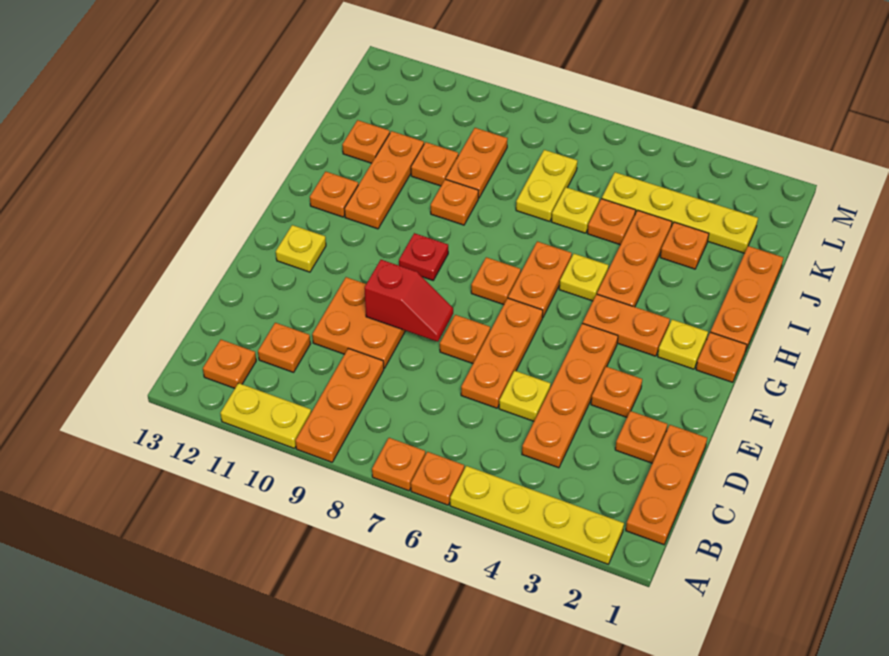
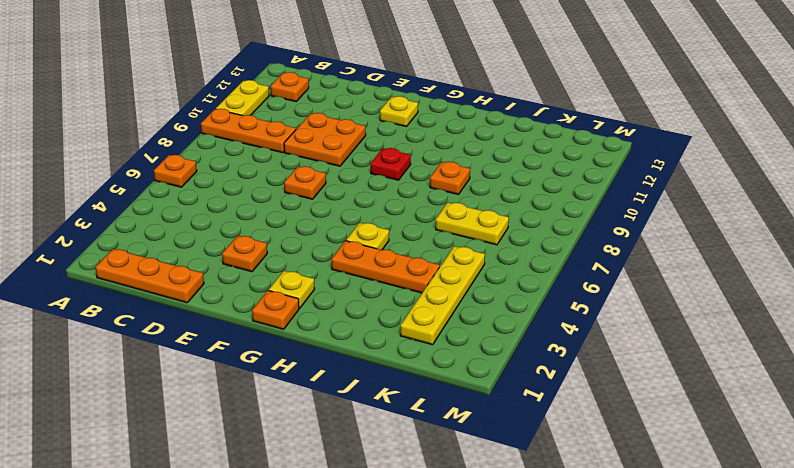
none -> yellow plate A2:A5 level 1
none -> orange plate A7 level 1
none -> orange plate C4:F4 level 1
none -> orange plate C11 level 1

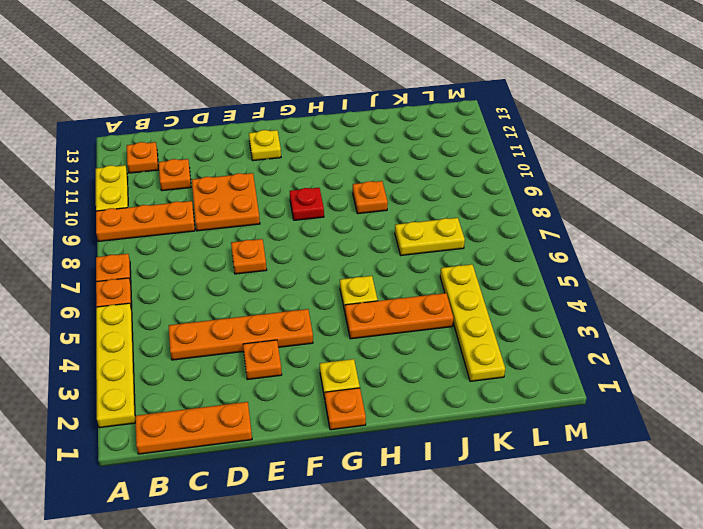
none -> orange plate D2 level 1
none -> yellow plate D5 level 1
none -> orange plate D6:F6 level 1
none -> orange plate G3:G4 level 1

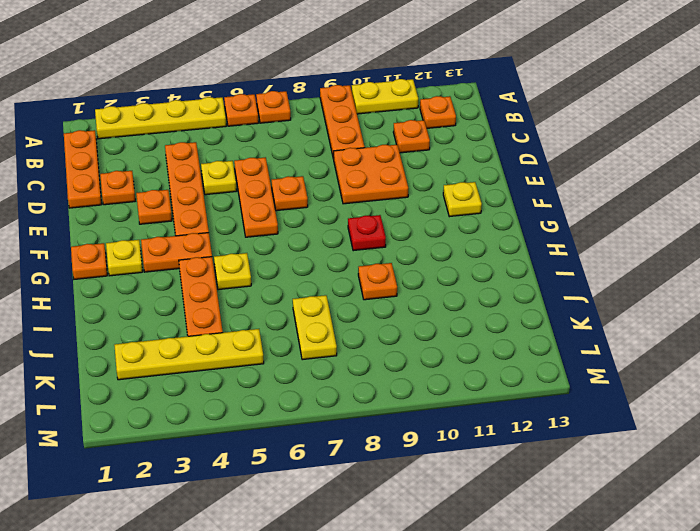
none -> orange plate G6:H6 level 1
none -> orange plate G7 level 1
none -> orange plate H1:J1 level 1
none -> orange plate H11:J11 level 1

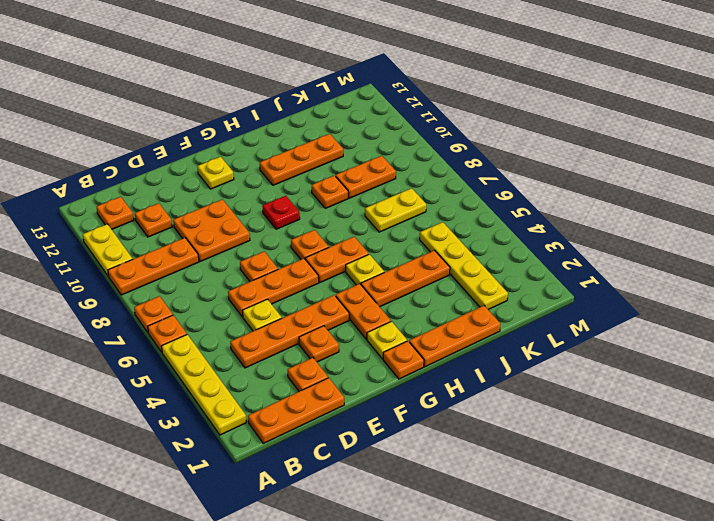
none -> orange plate H12 level 1
none -> orange plate J3 level 1
none -> orange plate J5 level 1
none -> yellow plate J6 level 1

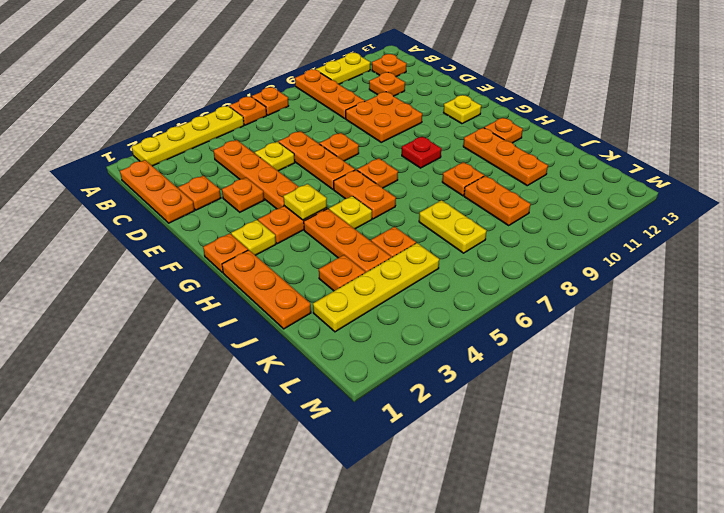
yellow plate G4 level 2 -> yellow plate J6 level 1
none -> orange plate J10 level 1
none -> orange plate J12 level 1
none -> red slope E8:E9 level 2 top 9

